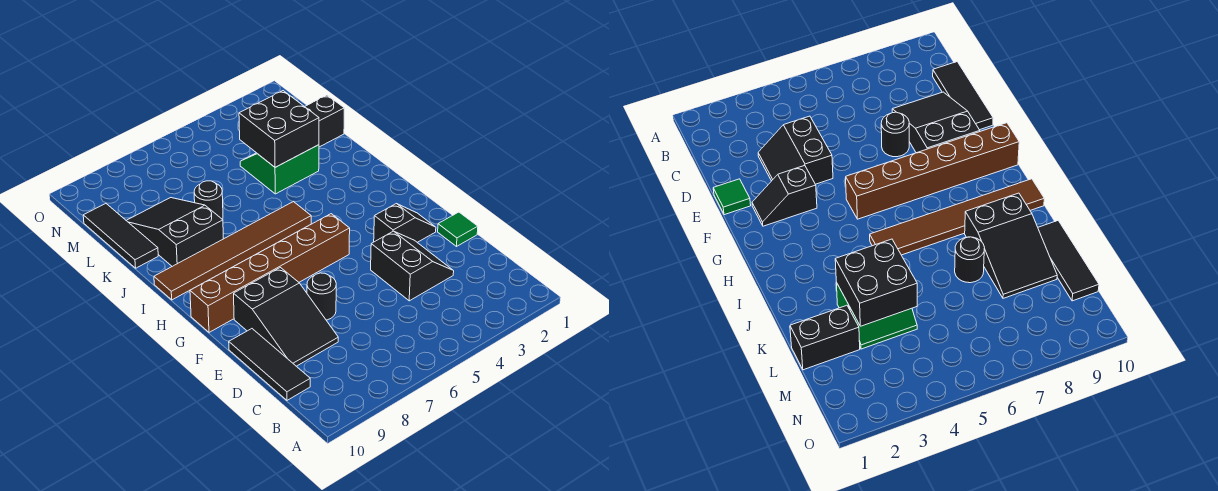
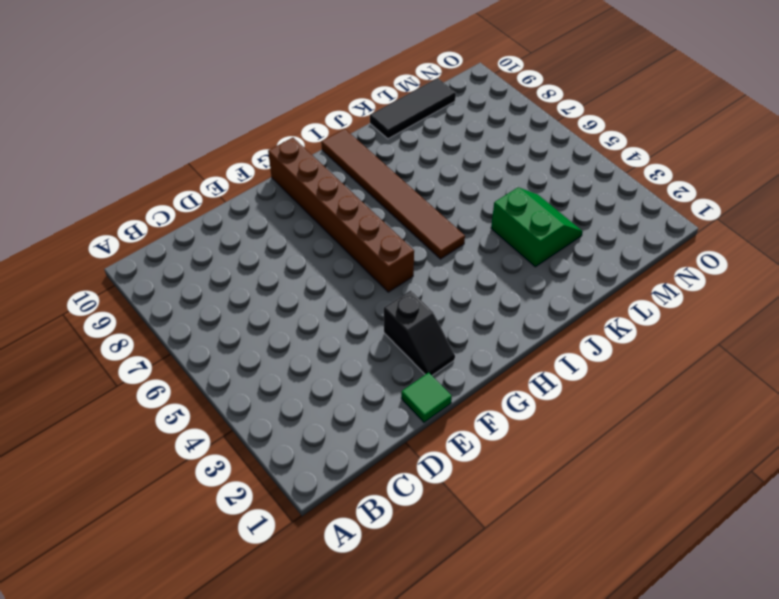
none -> black tile C10:E10 level 1
none -> black slope D3:E4 level 1 top 4
none -> black slope D8:F9 level 1 top F

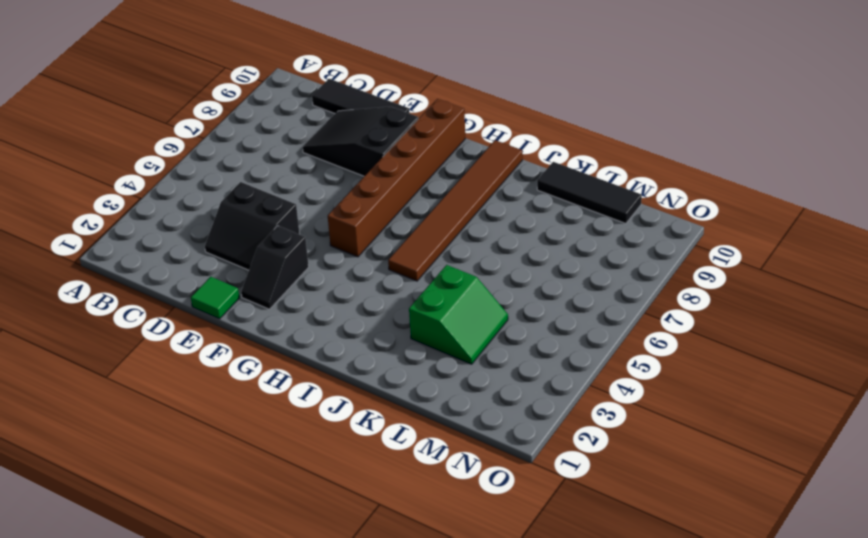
none -> black round brick E7 level 1
none -> black slope J8:L9 level 1 top J
none -> black round brick K7 level 1

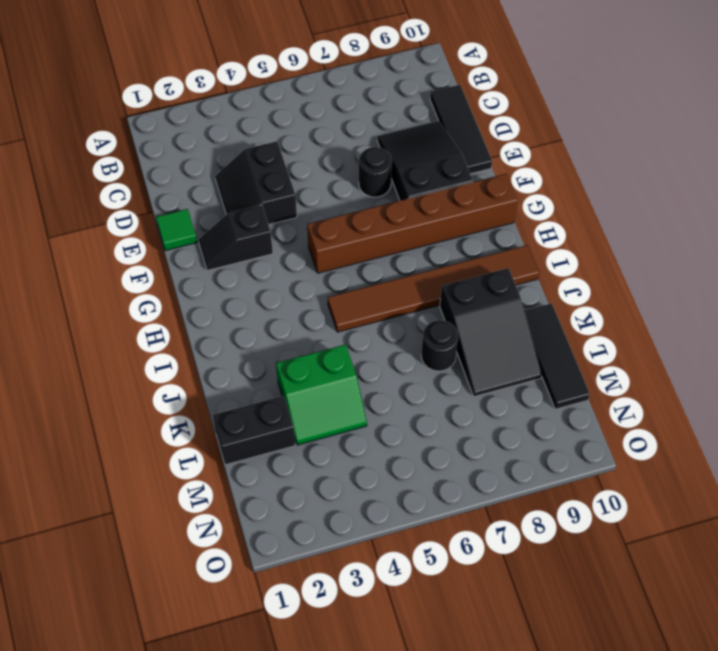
none -> black brick K3:L4 level 2

